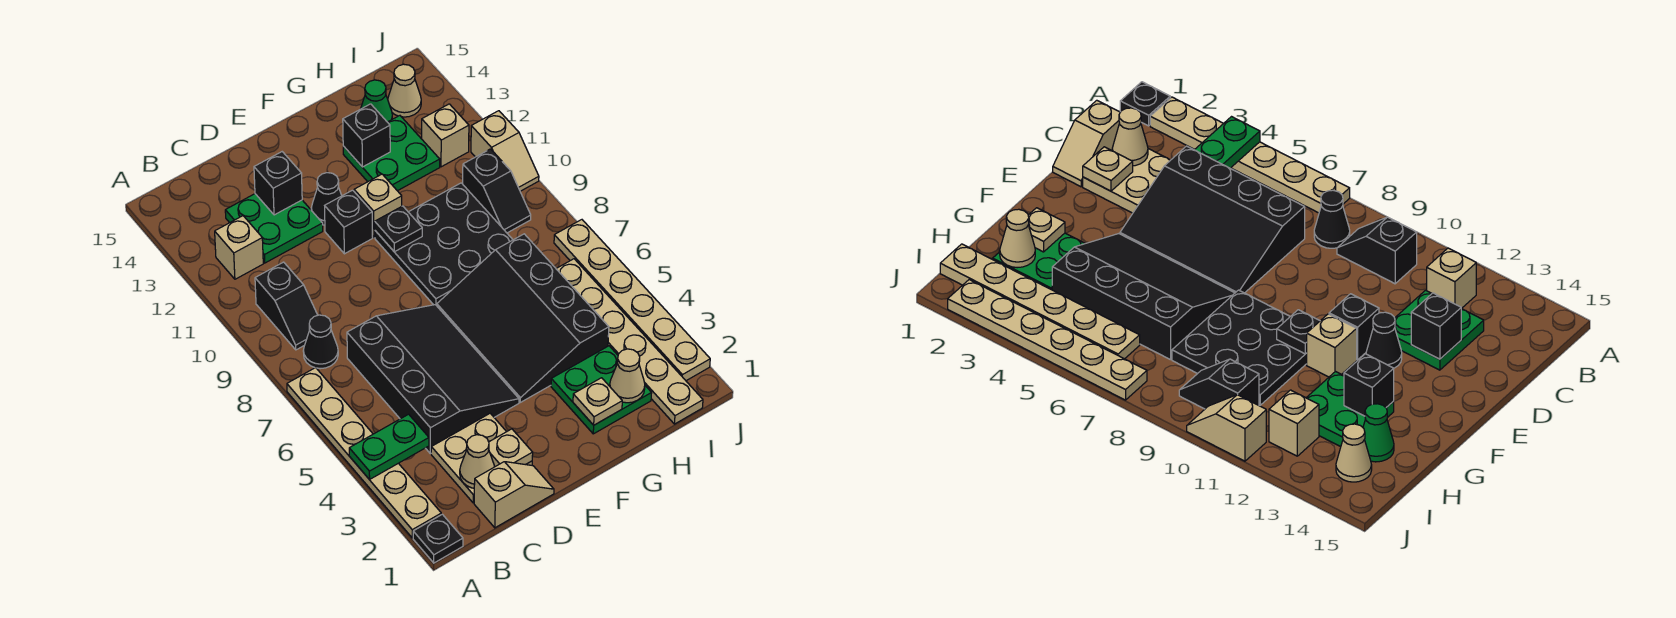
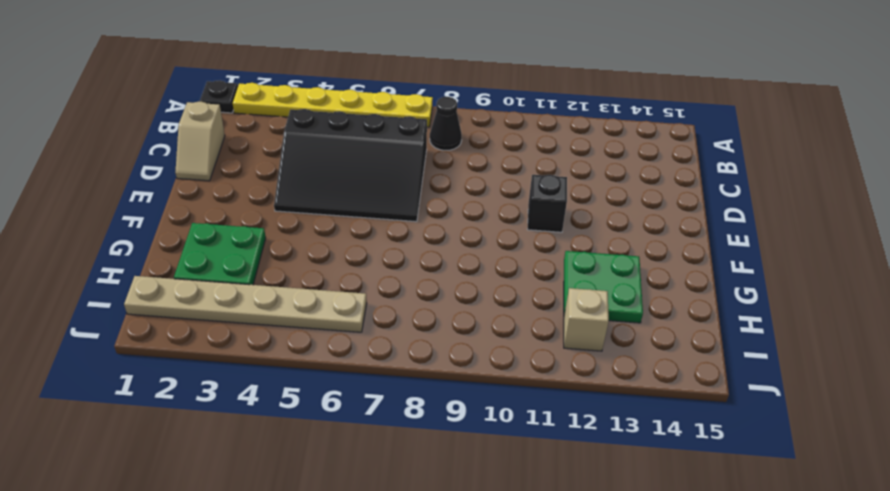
yellow plate A2:A7 level 1 -> tan plate A2:A7 level 1
none -> black slope B9:B10 level 1 top 10
none -> tan brick B12 level 1
none -> tan plate C2:D3 level 1
none -> green plate C12:D13 level 1

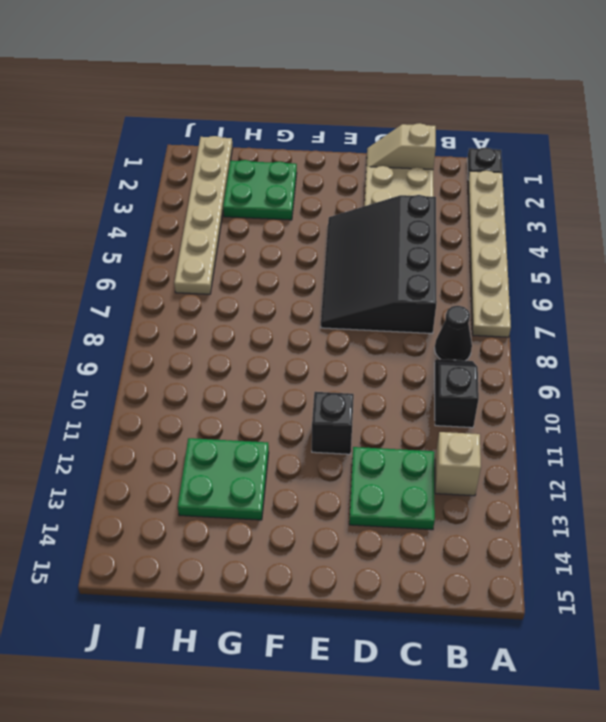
none -> black cone E12 level 1
none -> black slope F4:H7 level 1 top H
none -> black plate F8:H10 level 1
none -> tan brick F11 level 1

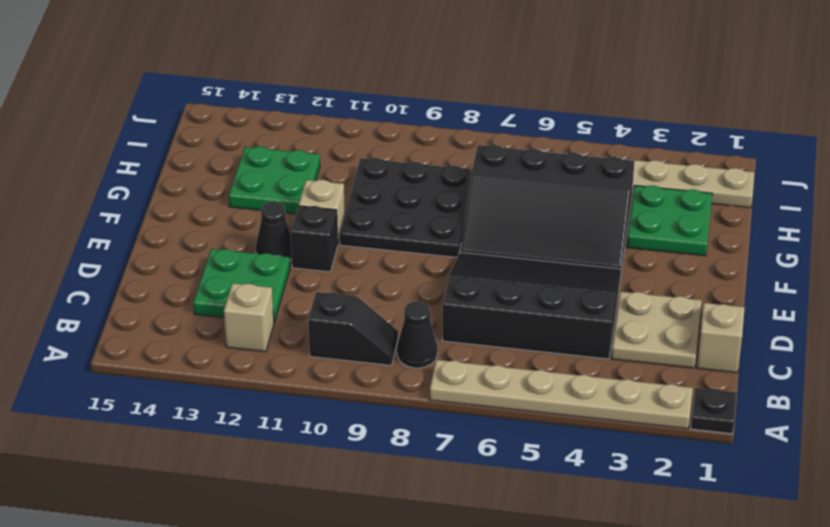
none -> green cone H14 level 1
none -> black slope I9:I10 level 1 top 10
none -> tan brick I12 level 1
none -> tan cone I14 level 1

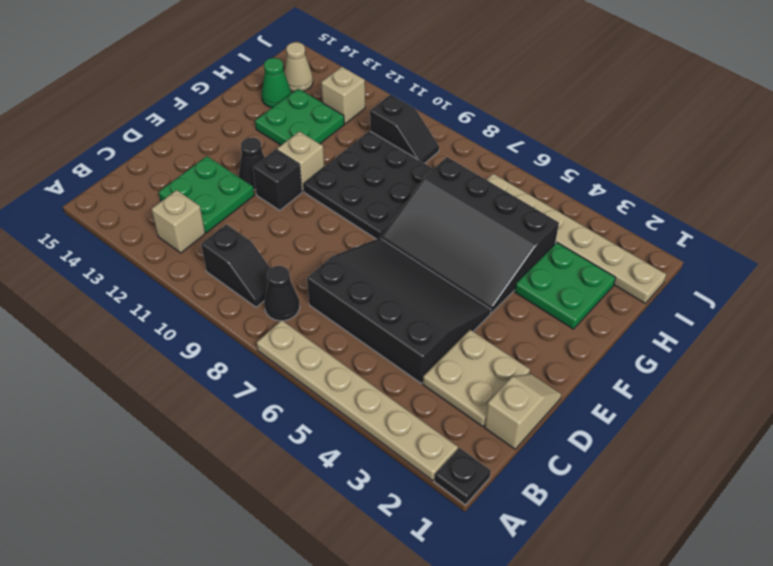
none -> tan plate J2:J7 level 1
none -> tan slope J10:J11 level 1 top 11
none -> green plate A4:B4 level 2
none -> tan cone C2 level 2

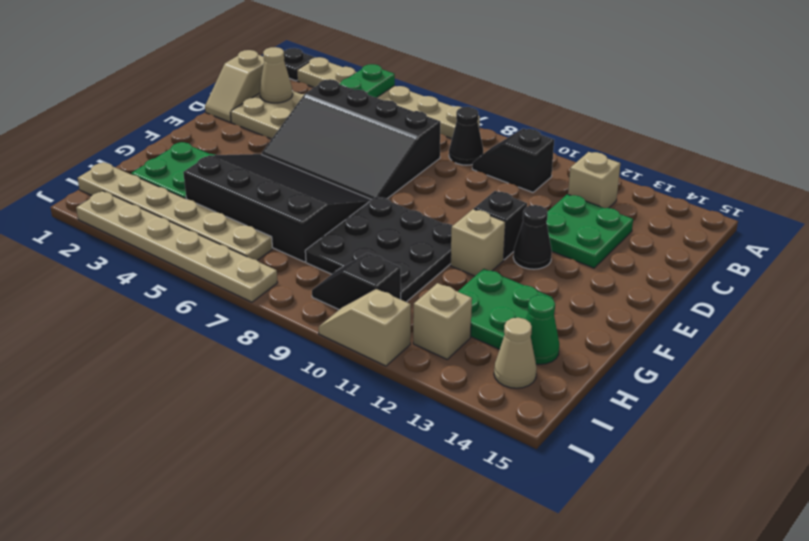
none -> tan plate D2 level 2
none -> black brick D13 level 2
none -> black plate F10 level 2
none -> tan plate G2 level 2

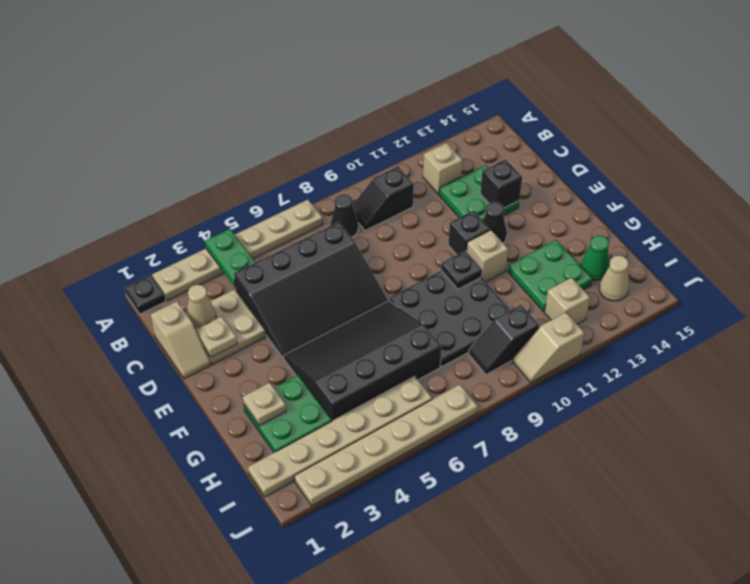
none -> black brick G13 level 2
none -> tan cone H2 level 2

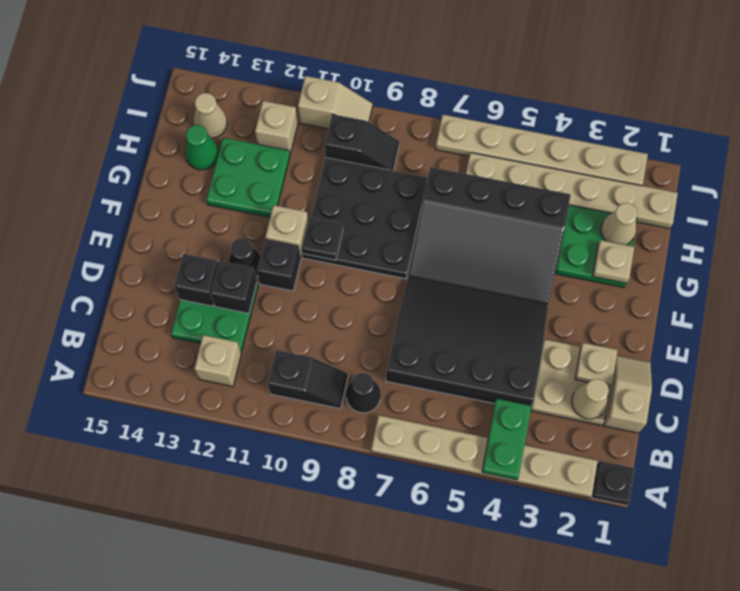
black brick D12 level 2 -> black brick G13 level 2

